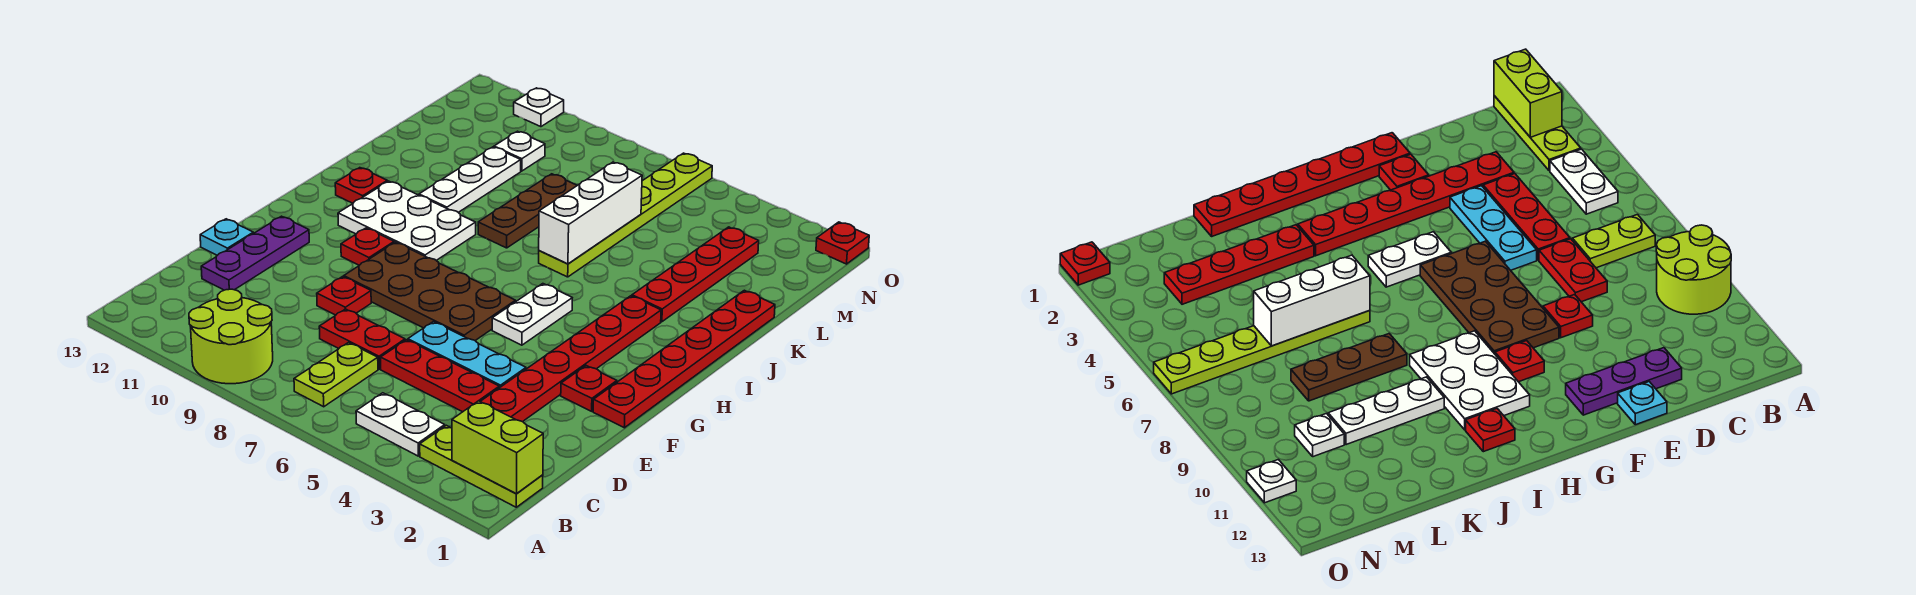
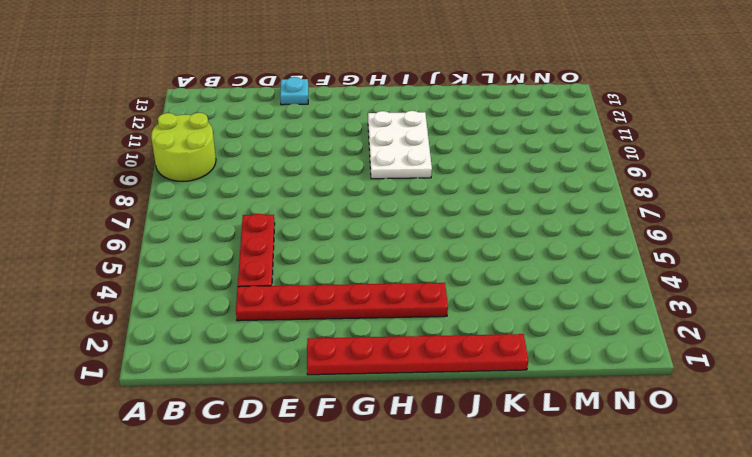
none -> lime plate B1:B3 level 1
none -> white plate B4:B5 level 1
none -> lime plate B7:C7 level 1

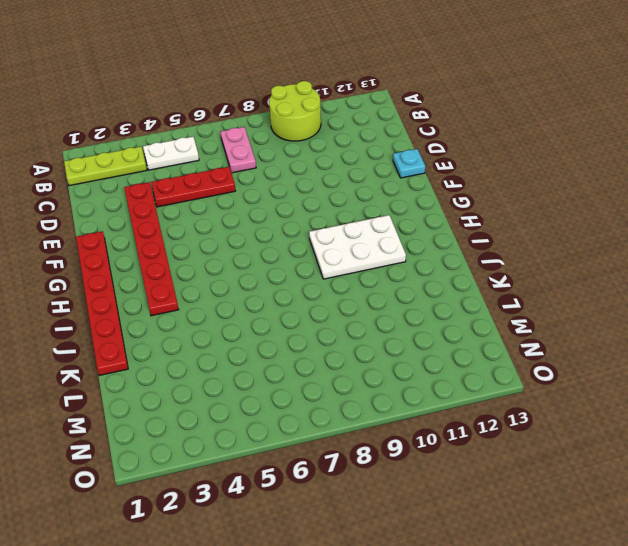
pink plate B7:C7 level 1 -> lime plate B7:C7 level 1
none -> red plate D7:D8 level 1
none -> purple plate D12:F12 level 1
none -> cyan plate E4:E6 level 1

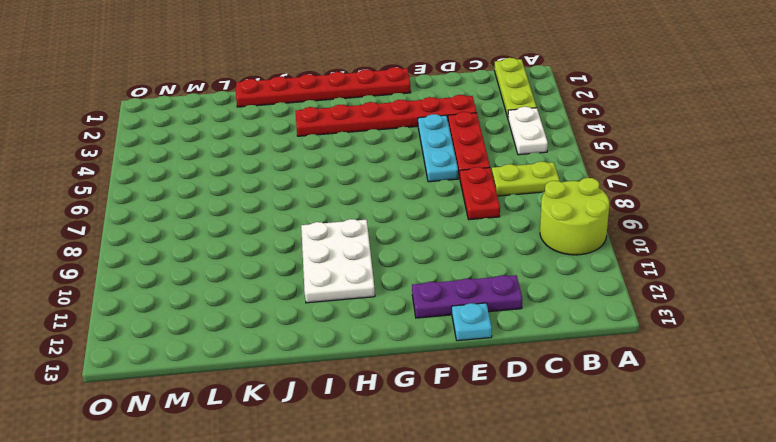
none -> red plate E9 level 1
none -> red plate F2 level 1
none -> brown plate F6:G9 level 1

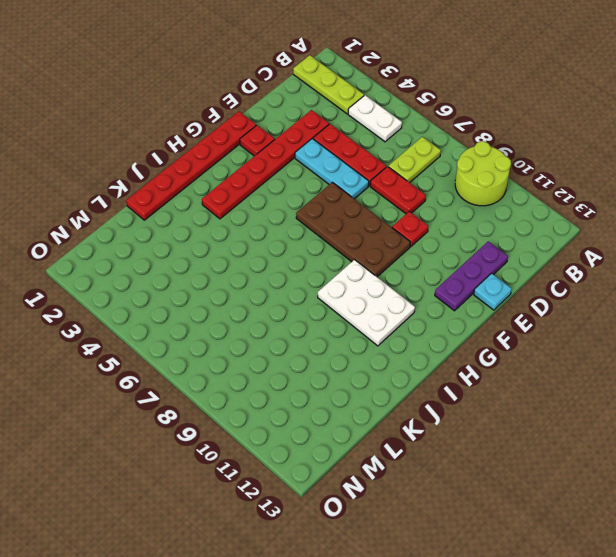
none -> white plate G5:H5 level 1
none -> red plate G10 level 1
none -> red plate I12 level 1

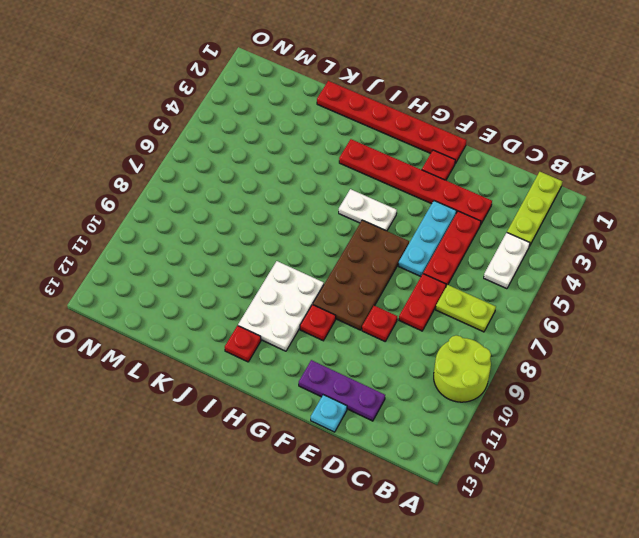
none -> red plate J3:M3 level 1
none -> lime plate J6:O6 level 1
none -> brown plate J8:L8 level 1

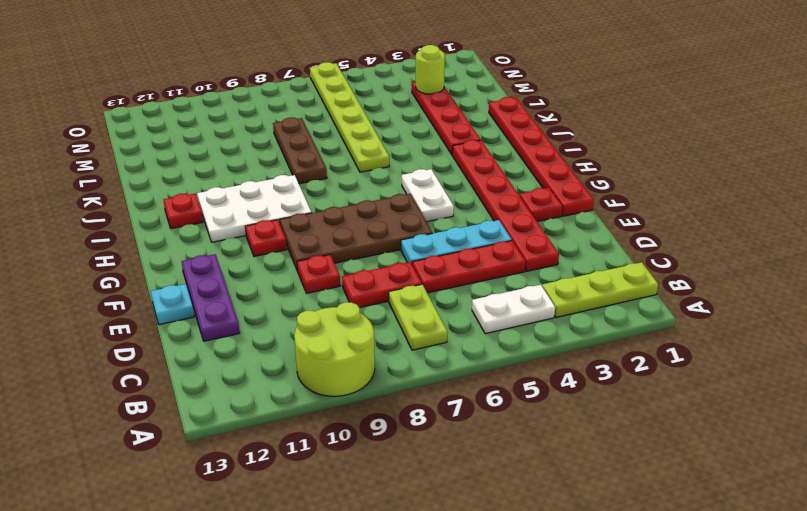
lime round brick M3 level 2 -> none
none -> white plate J10:L10 level 1
none -> white plate M10 level 1
none -> red plate O1 level 1

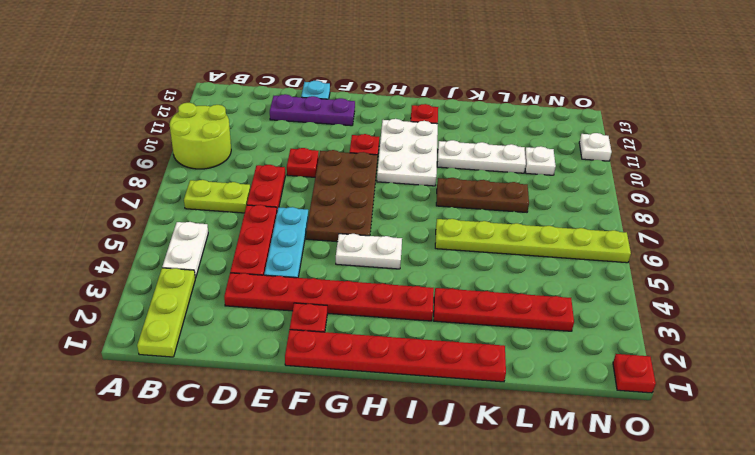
none -> lime brick B1:B2 level 2
none -> white brick J6:L6 level 2

